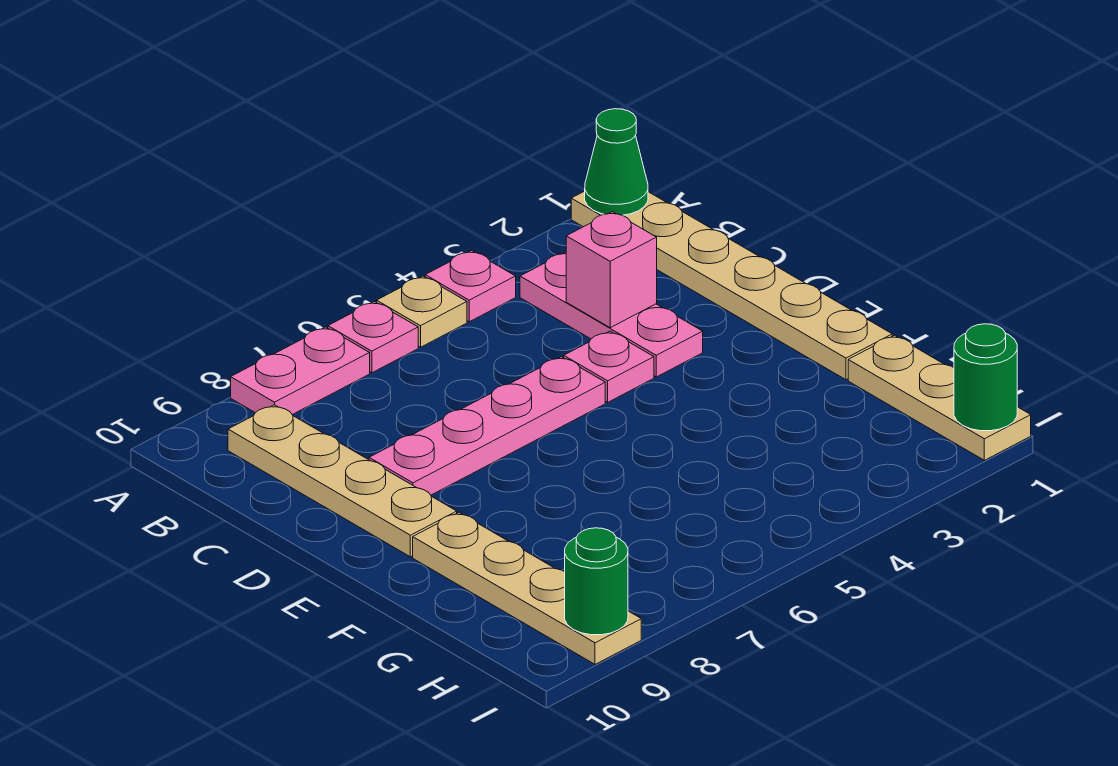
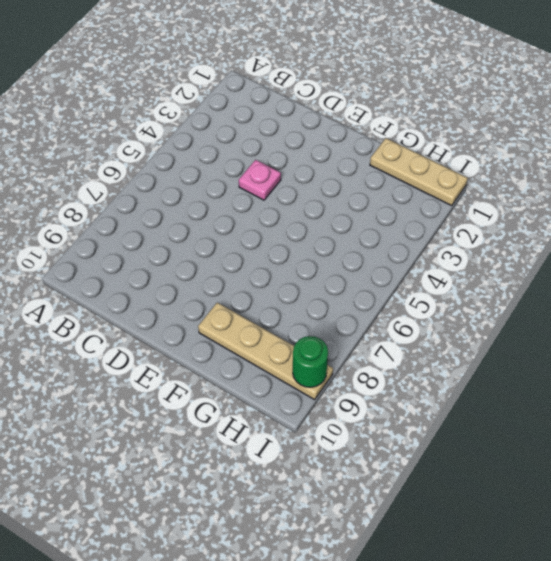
none -> tan plate A1:F1 level 1
none -> pink plate A4 level 1
none -> tan plate A5 level 1

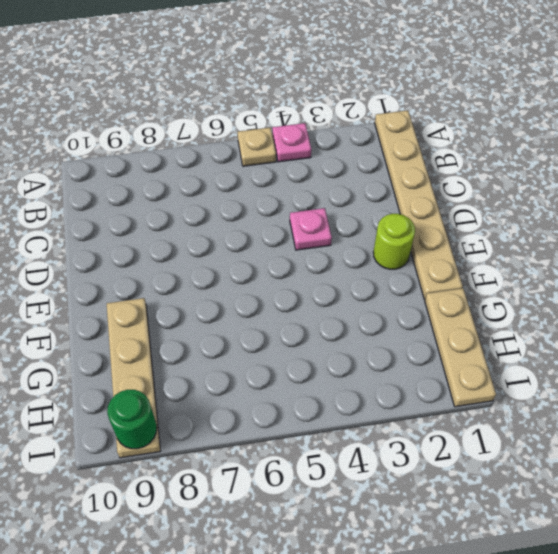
lime round brick E2 level 1 -> none
none -> pink plate A6 level 1
none -> pink plate A7:A8 level 1
none -> pink plate B3:D3 level 1

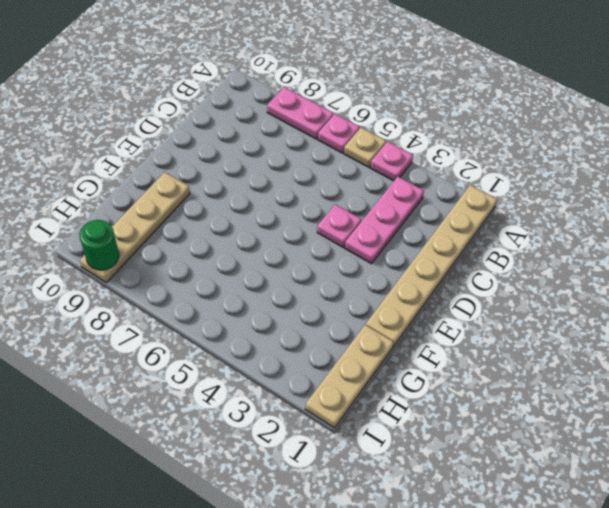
none -> tan plate B9:E9 level 1
none -> pink plate D5:D8 level 1
none -> green cone A1 level 2

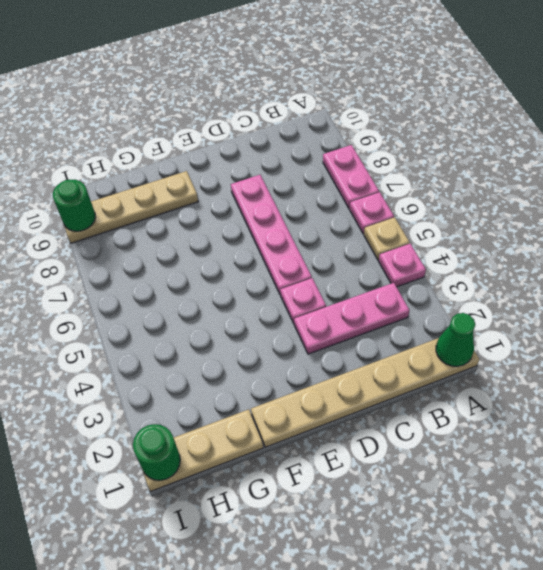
none -> tan plate B9:E9 level 1
none -> pink brick C3 level 2

